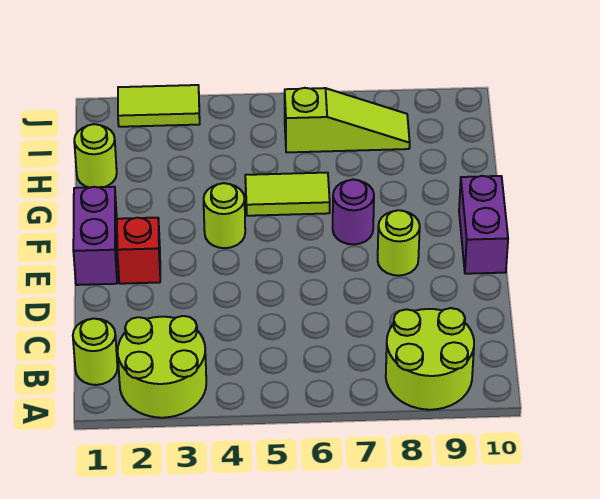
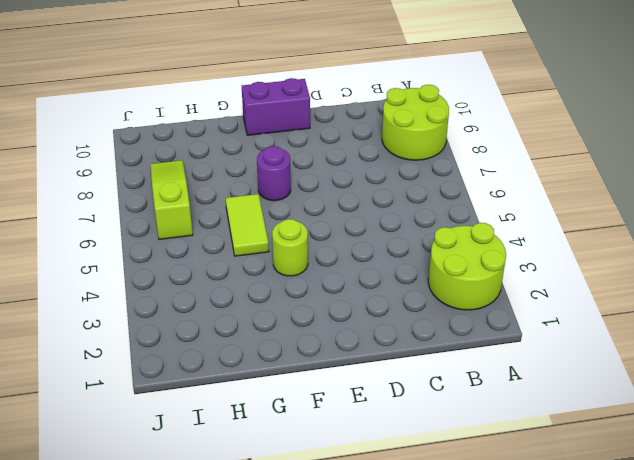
none -> lime round brick B1 level 1
none -> purple brick E1:F1 level 1
none -> red brick E2 level 1

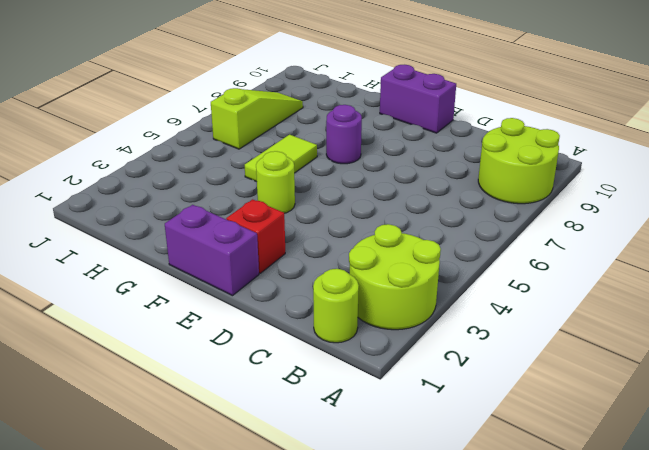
none -> lime round brick E8 level 1
none -> lime round brick H1 level 1
none -> lime tile J2:J3 level 1

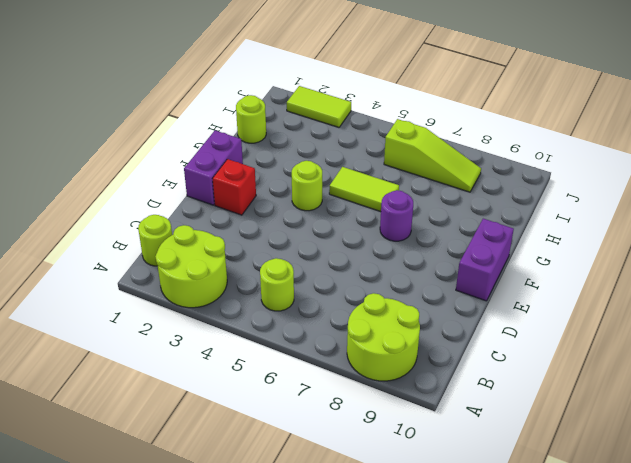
lime round brick B5 level 1 -> lime round brick E8 level 1

